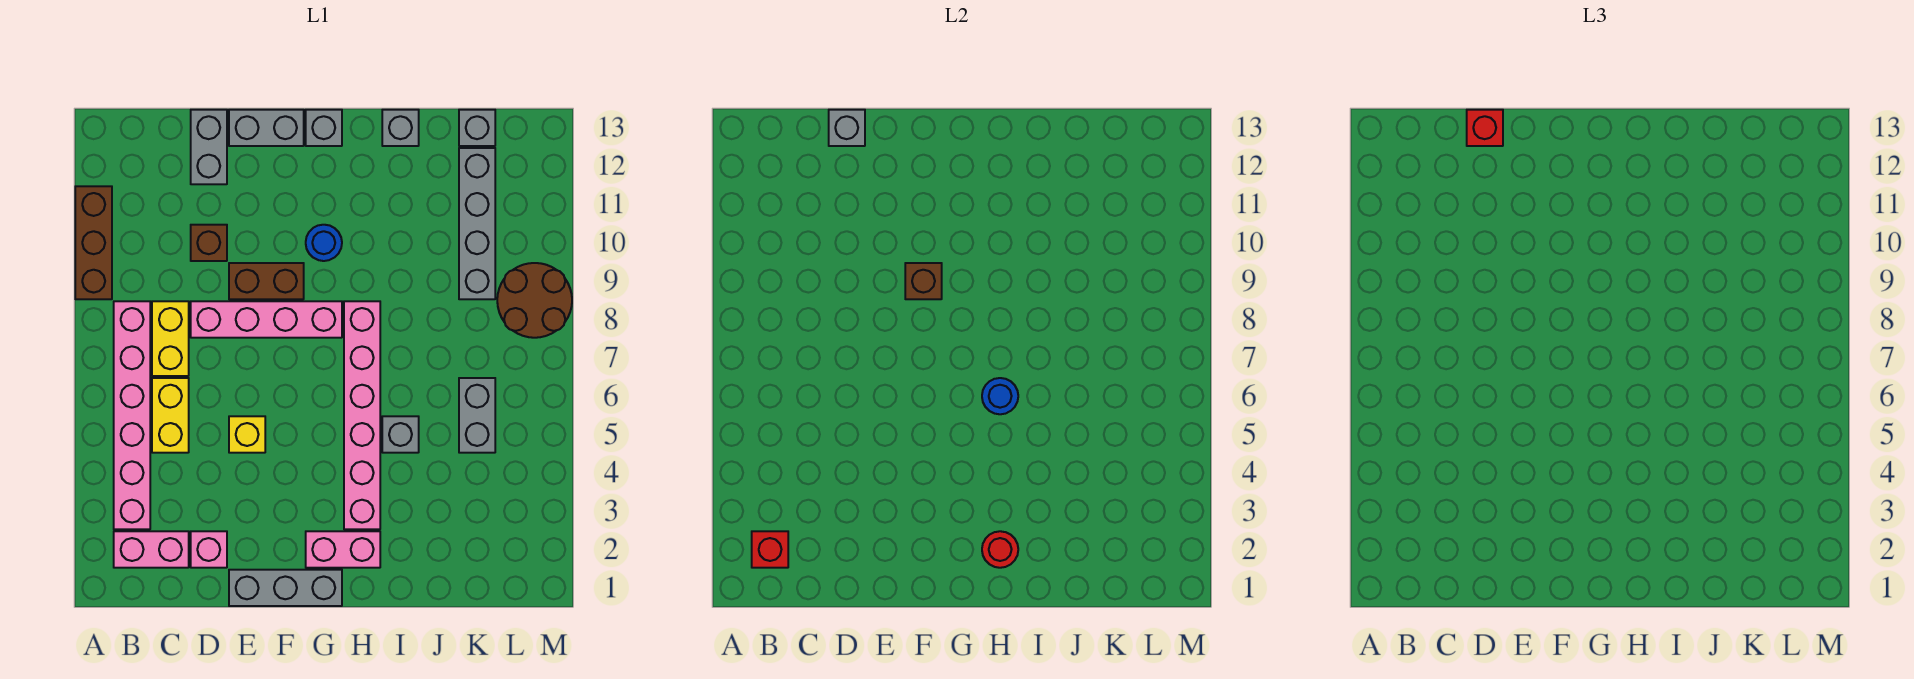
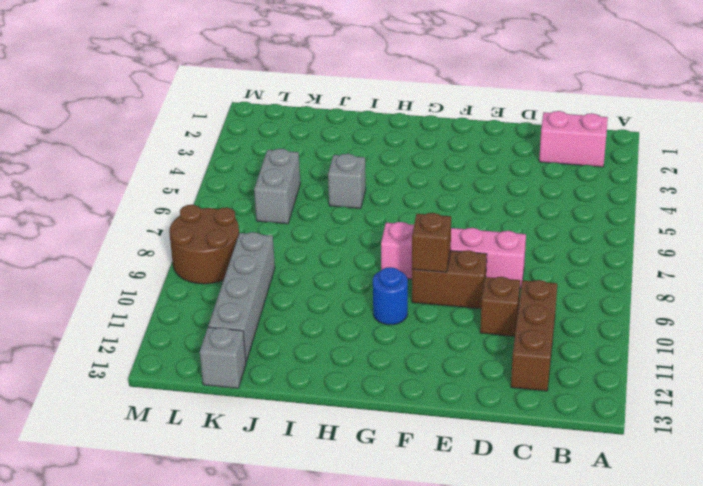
brown brick C10:C12 level 1 -> brown brick A9:A11 level 1
none -> pink brick B3:B8 level 1
none -> yellow brick C5:C6 level 1
none -> yellow brick C7:C8 level 1

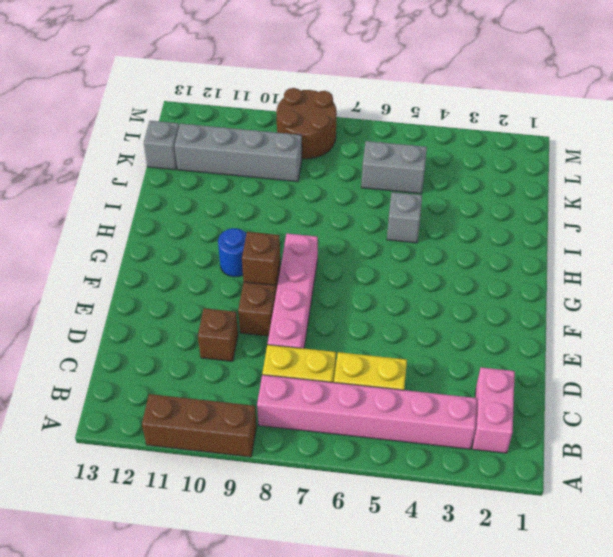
none -> pink brick D2 level 1
none -> grey brick D12:D13 level 1
none -> grey brick E1:G1 level 1

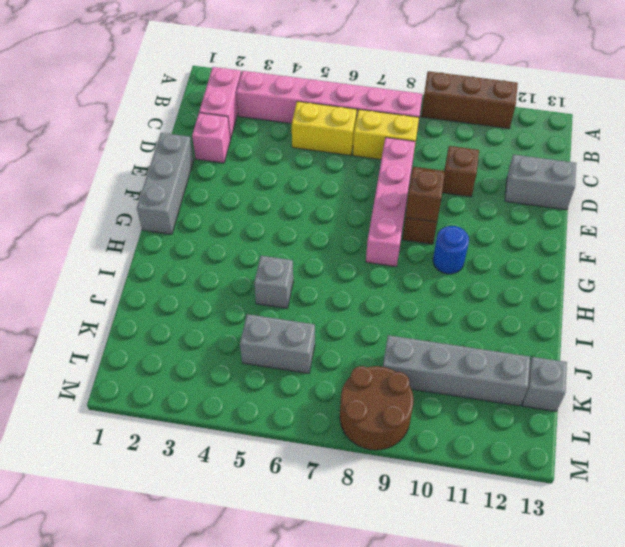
none -> yellow brick E5 level 1
none -> grey brick E13:F13 level 1
none -> pink brick G2:H2 level 1

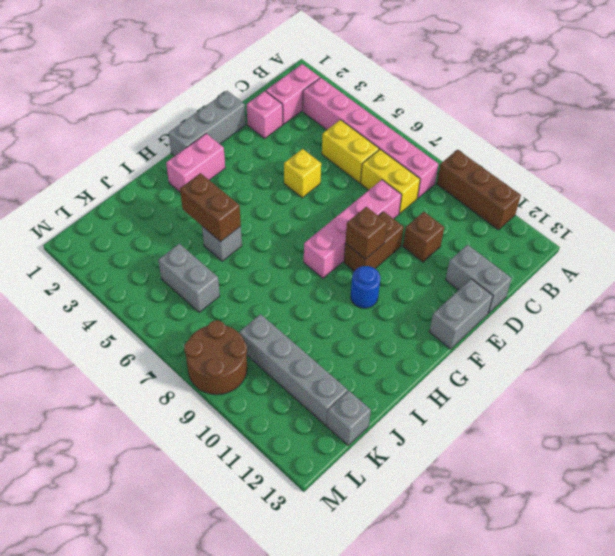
brown brick I4:I5 level 2 -> none
none -> grey brick G13 level 1
none -> pink brick H3:H8 level 1
none -> grey brick I13 level 1

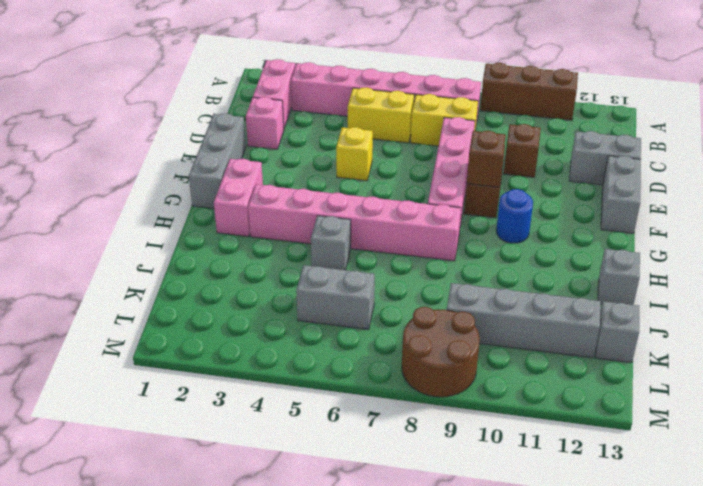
none -> grey brick G13 level 1
none -> red brick B2 level 2
none -> grey brick D13 level 2

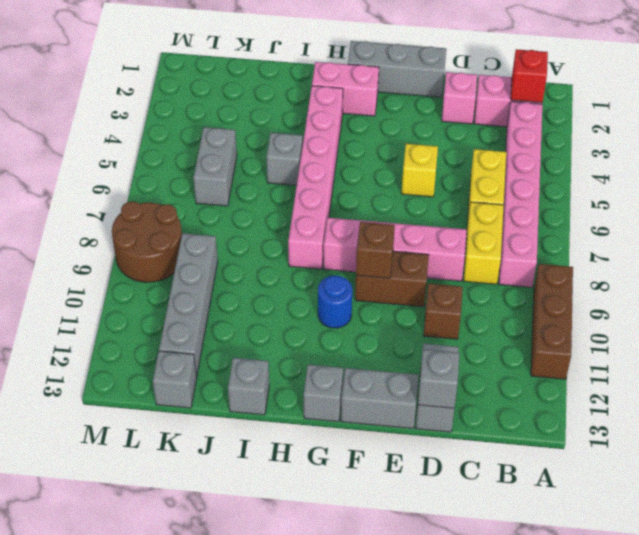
none -> red round brick H2 level 2
none -> blue round brick H6 level 2
none -> red brick D13 level 3

